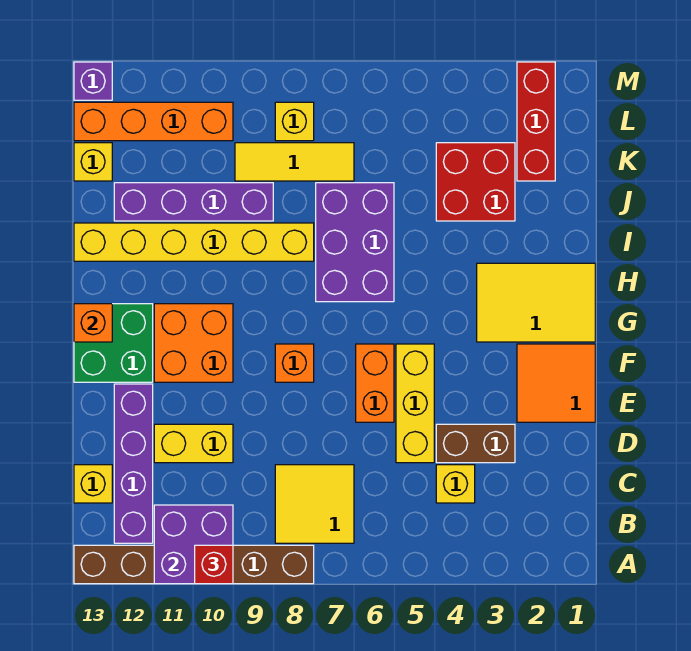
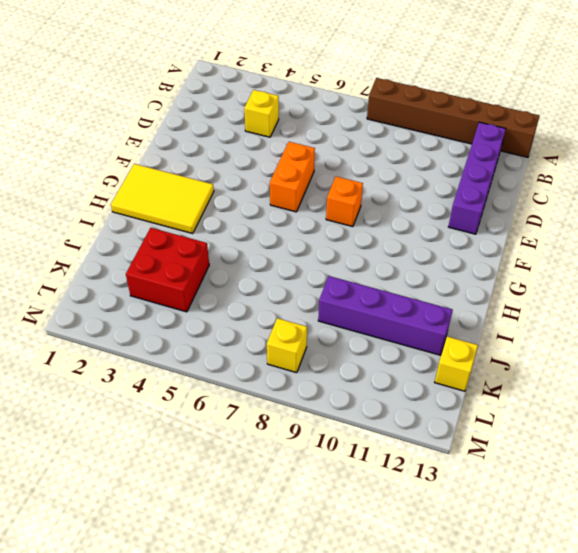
none -> yellow tile B7:C8 level 1
none -> yellow brick C13 level 1
none -> brown brick D3:D4 level 1

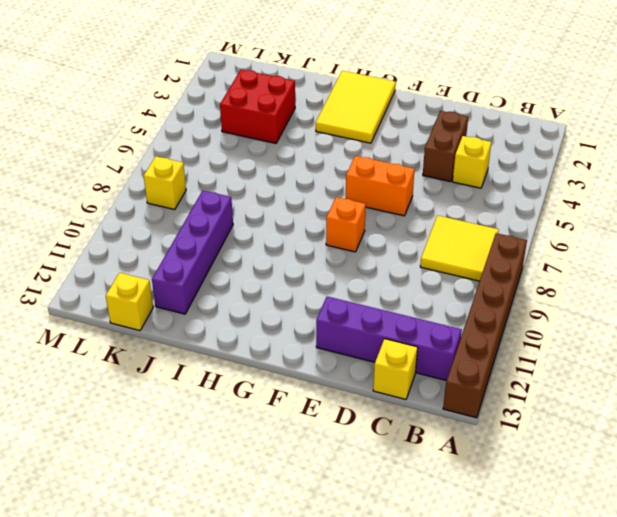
none -> yellow brick D5:F5 level 1
none -> yellow brick D10:D11 level 1
none -> orange tile E1:F2 level 1

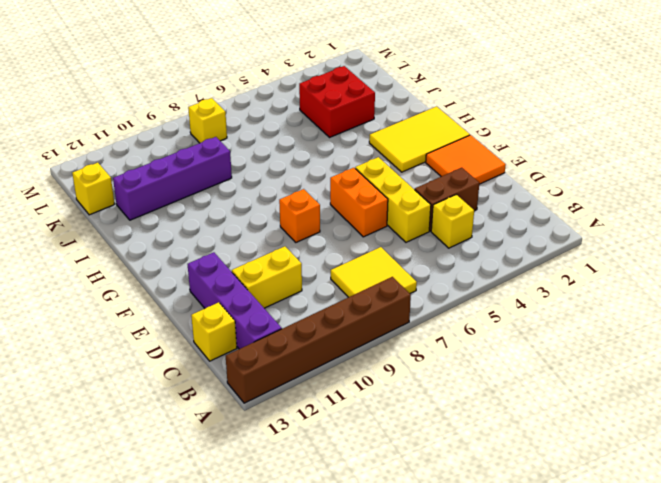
none -> orange brick F10:G11 level 1
none -> green brick F12:G13 level 1
none -> purple brick H6:J7 level 1

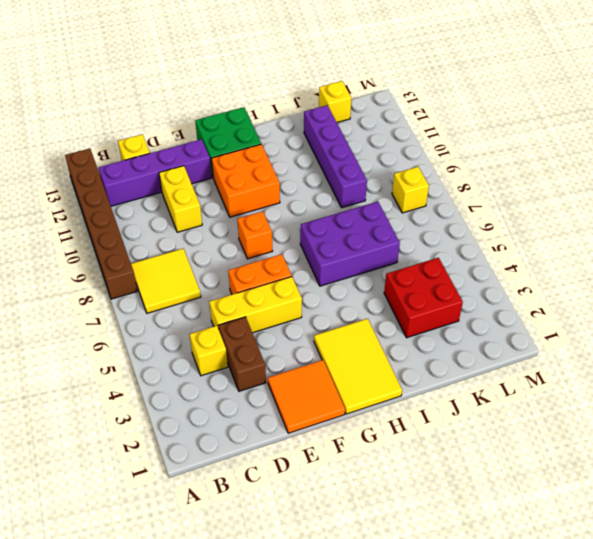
none -> yellow brick I8:I13 level 1
none -> red brick K2:M2 level 1
none -> yellow tile K7:K9 level 1

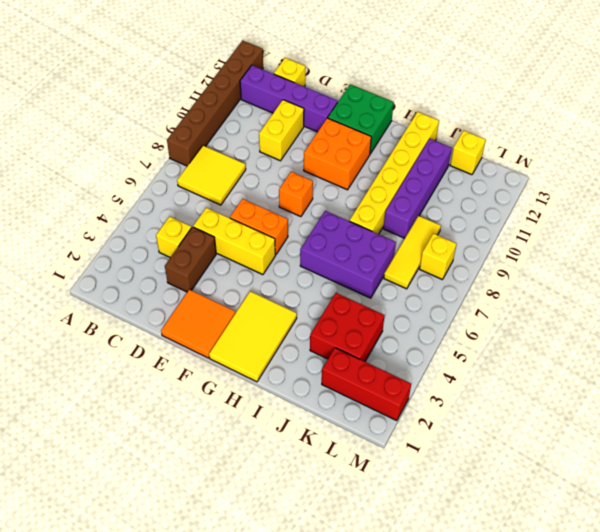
none -> orange brick L10:L13 level 1
none -> purple brick M13 level 1
none -> purple brick A10:B11 level 2

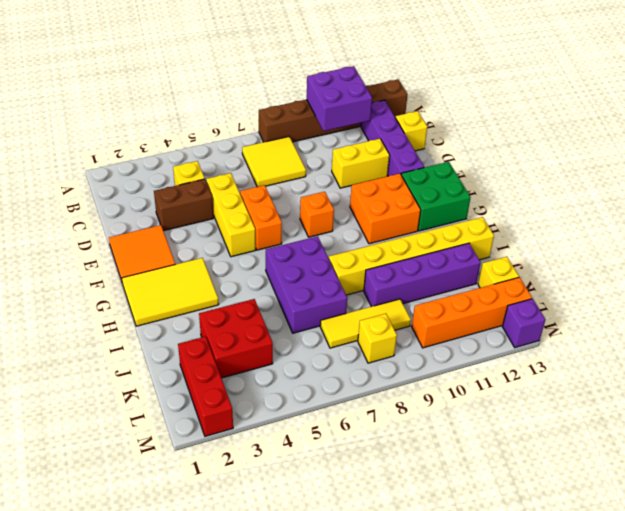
none -> orange brick G13 level 2
none -> red brick A10 level 3

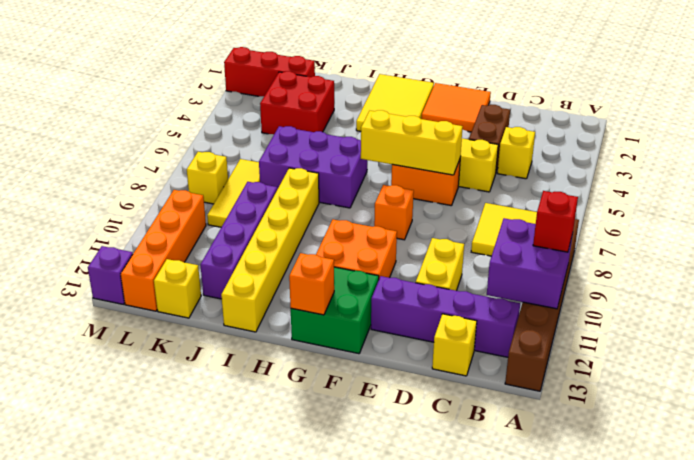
yellow brick E6:G6 level 2 -> none

